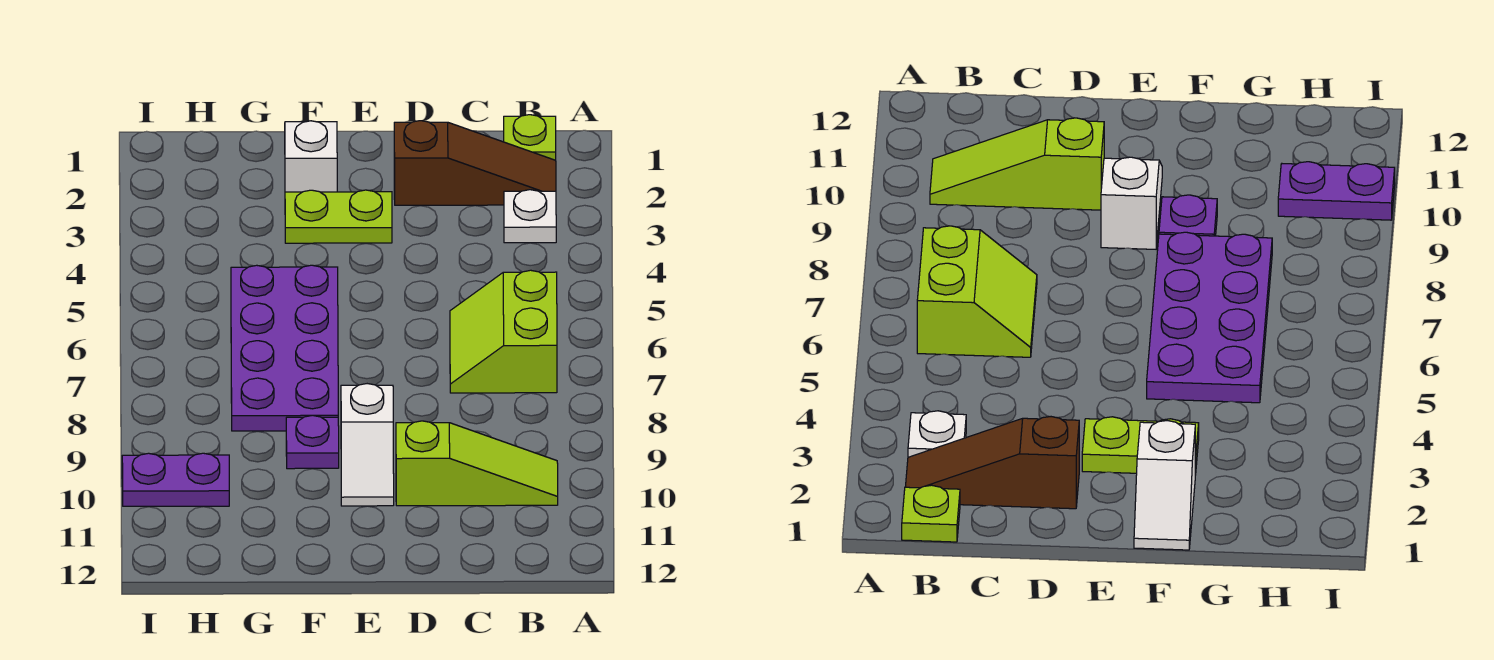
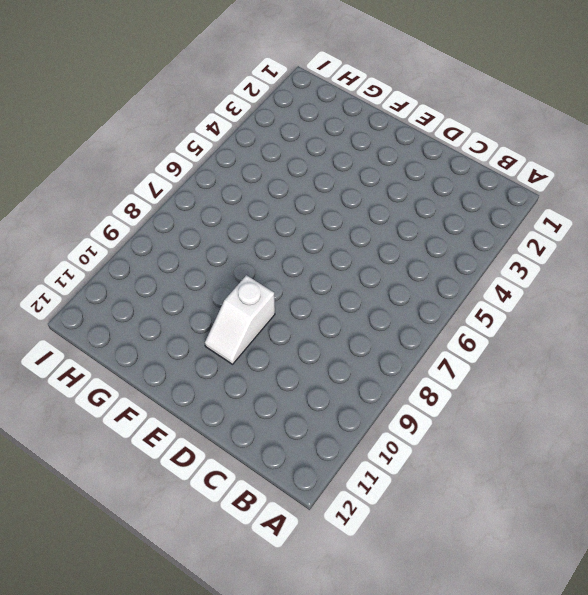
none -> lime plate B1 level 1
none -> brown slope B2:D2 level 1 top D

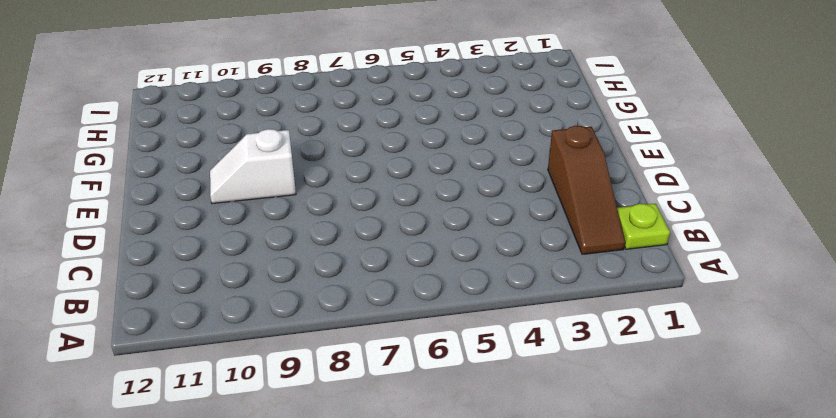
none -> white plate B3 level 1
none -> lime slope B6:C7 level 1 top B

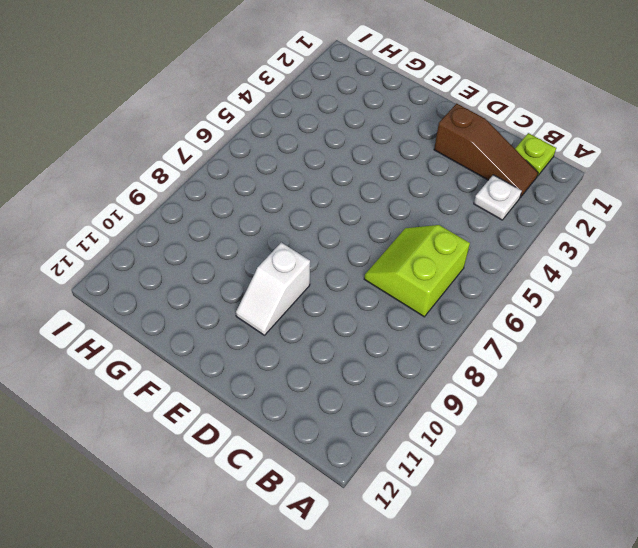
none -> lime slope B10:D10 level 1 top D
none -> lime plate E3:F3 level 1

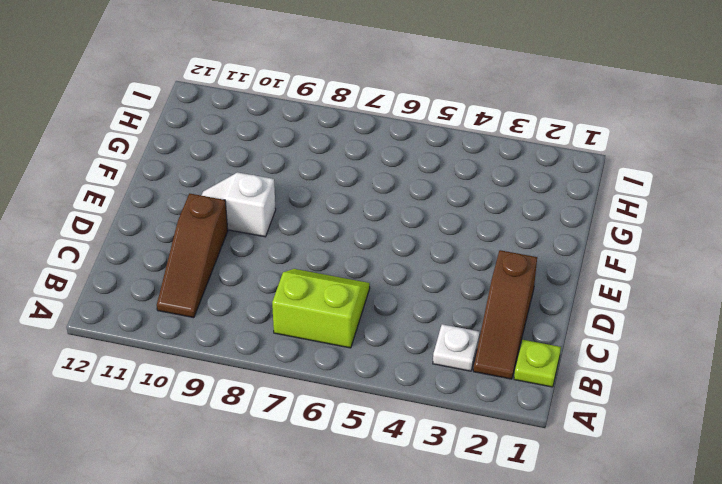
brown slope B10:D10 level 1 top D -> lime slope B10:D10 level 1 top D
none -> lime plate E3:F3 level 1
none -> white slope F1:F2 level 1 top 2

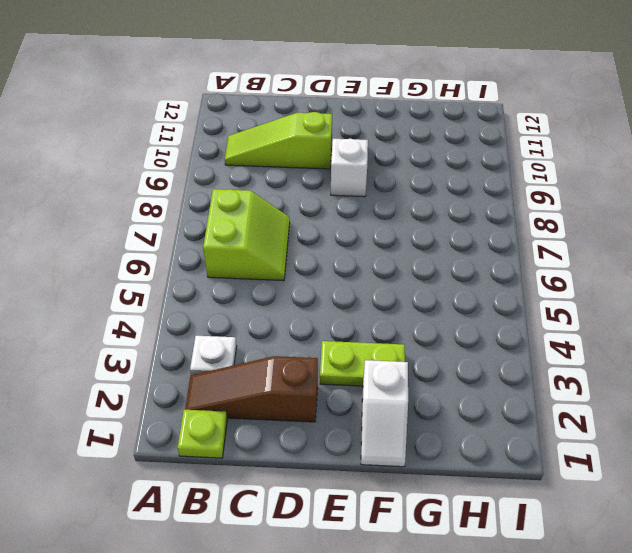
none -> purple plate F5:G8 level 1
none -> purple plate F9 level 1

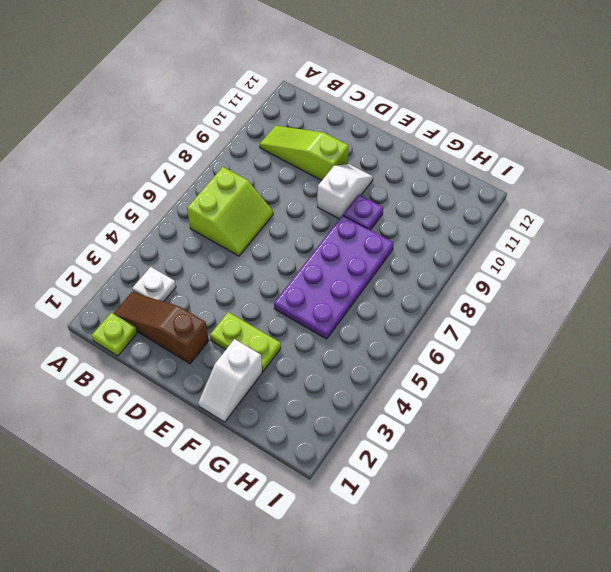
none -> purple plate H10:I10 level 1

